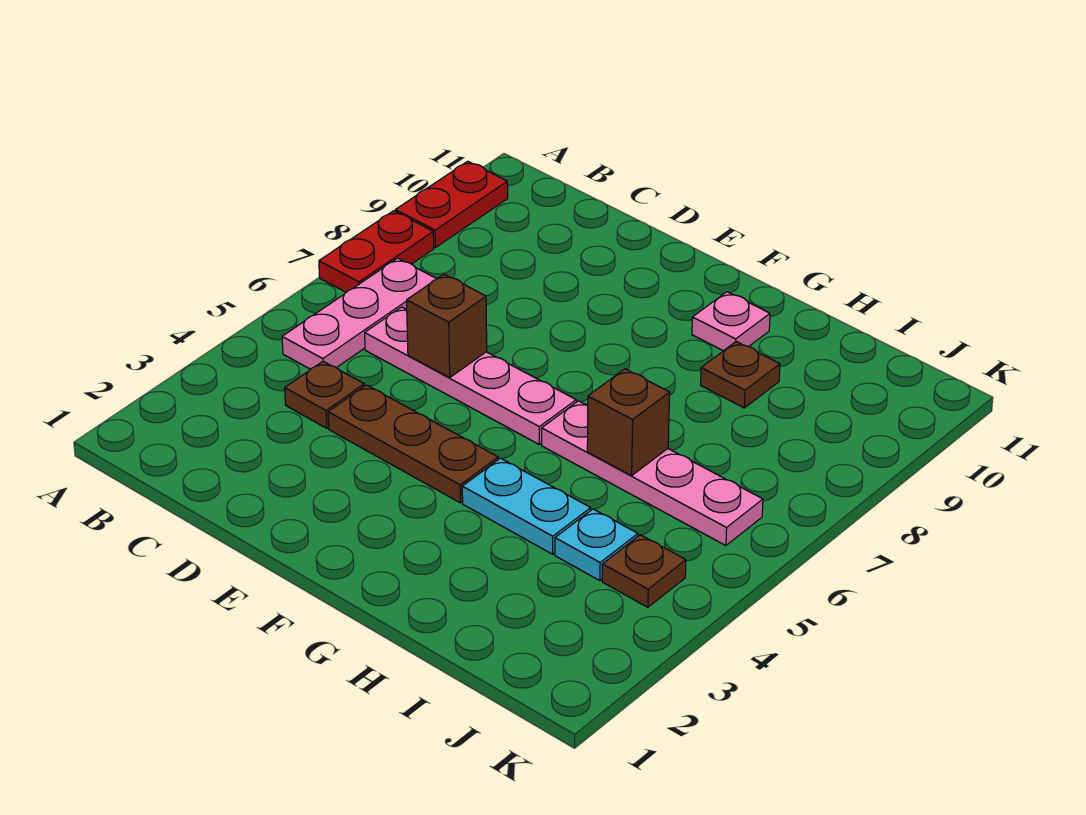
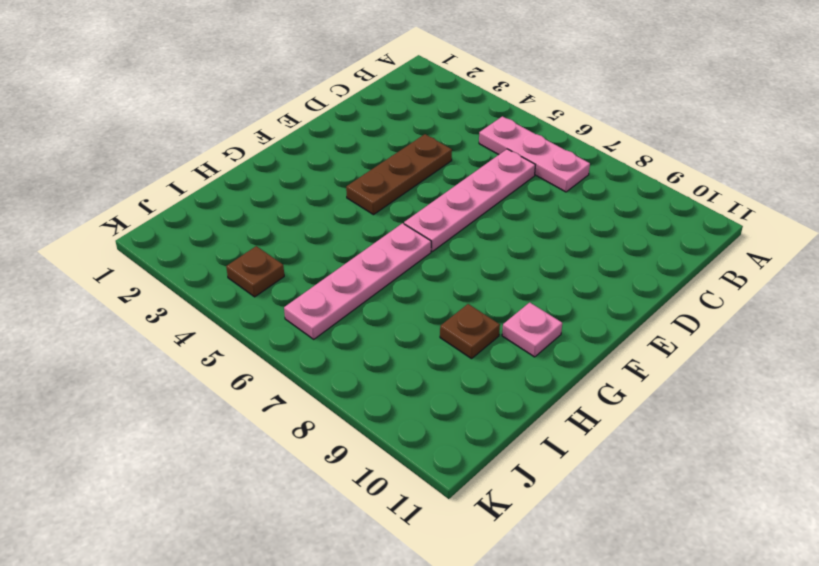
none -> red plate A7:A8 level 1
none -> red plate A9:A10 level 1
none -> brown plate C4 level 1

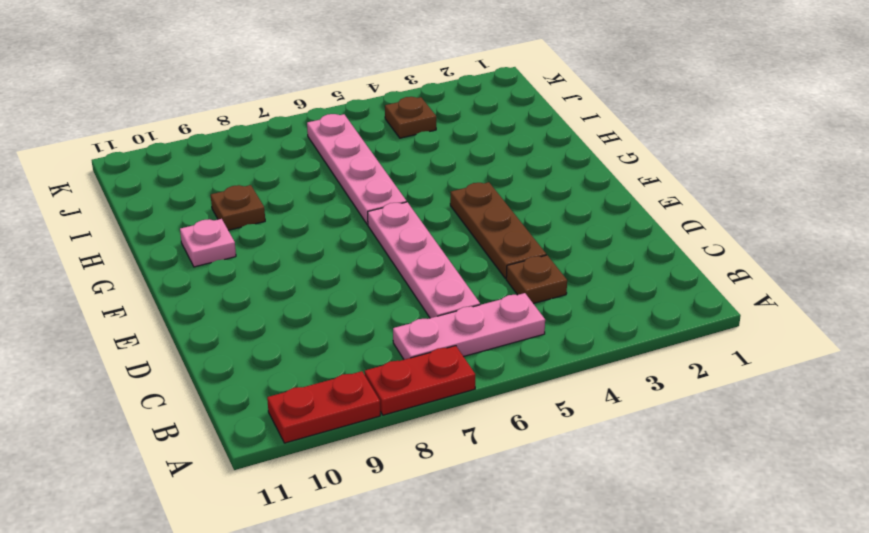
none -> cyan plate G4:H4 level 1
none -> cyan plate I4 level 1
none -> brown brick D6 level 2

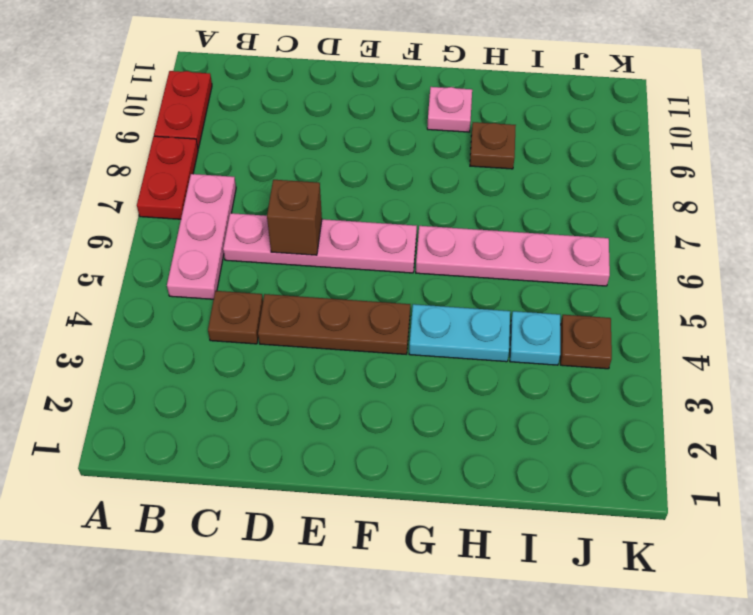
none -> brown brick H6 level 2

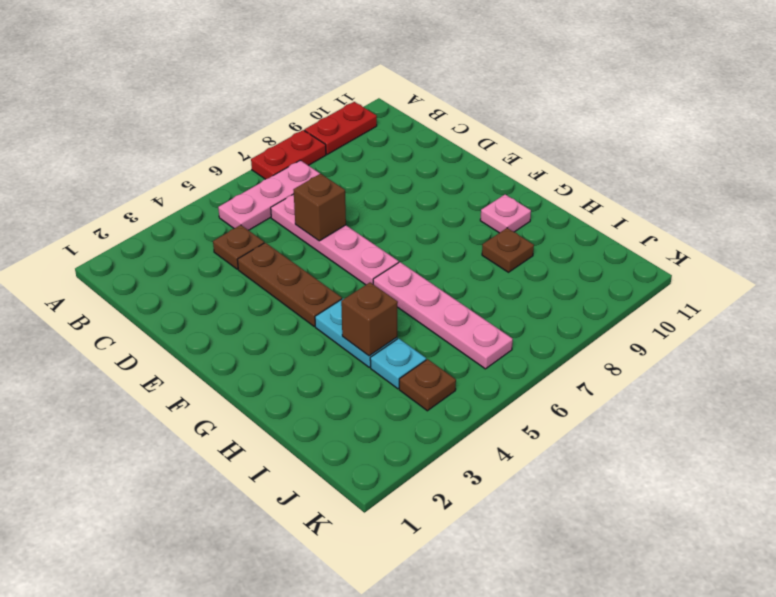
brown brick H4 level 2 -> brown brick H6 level 2

